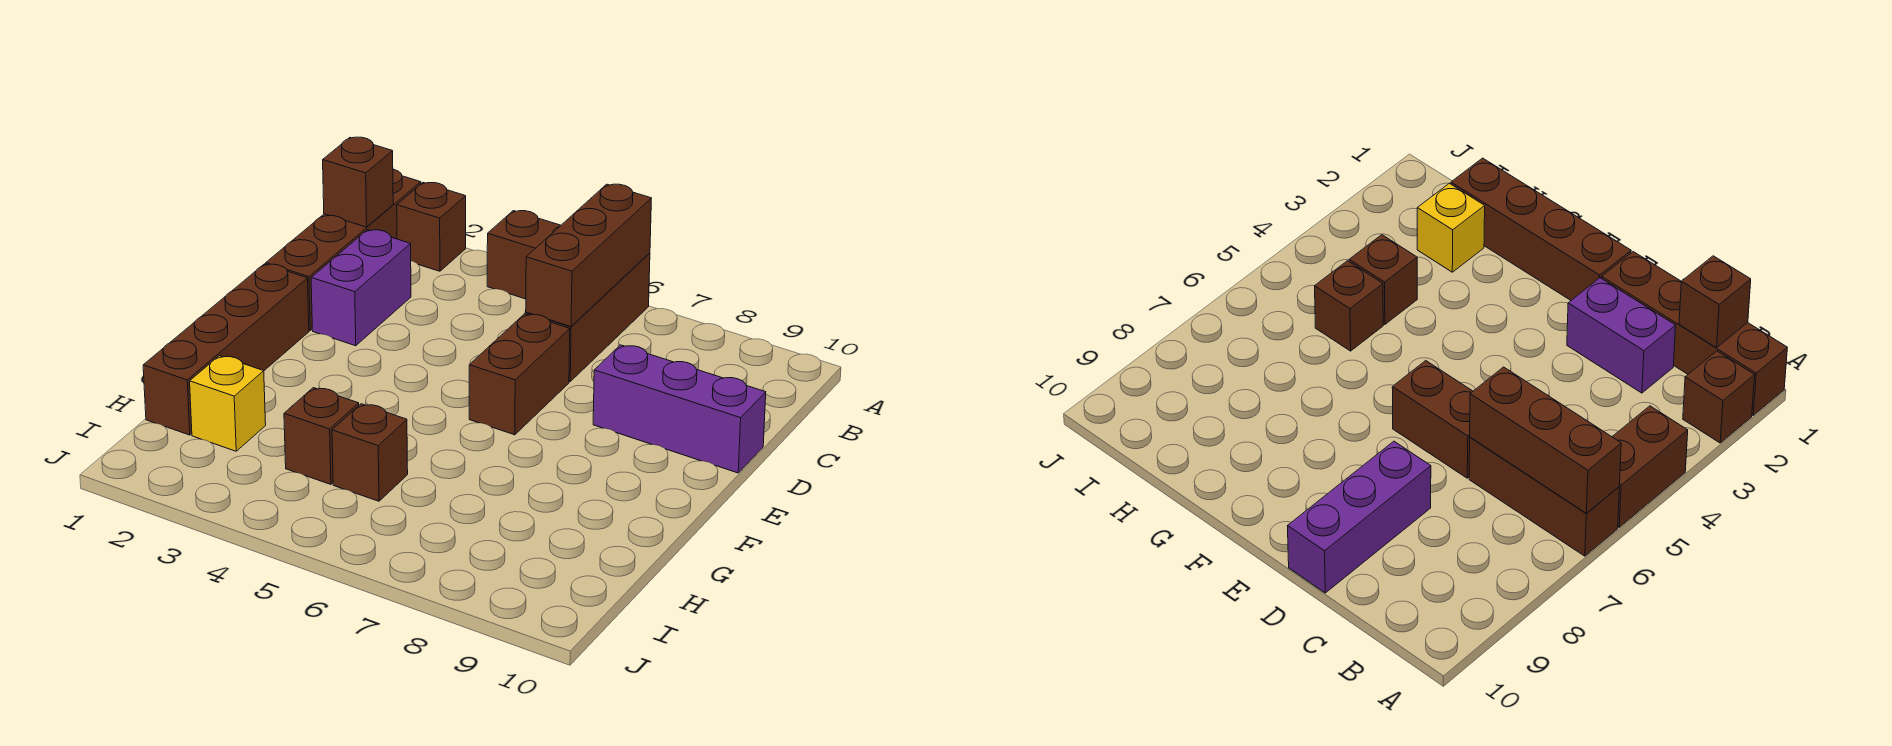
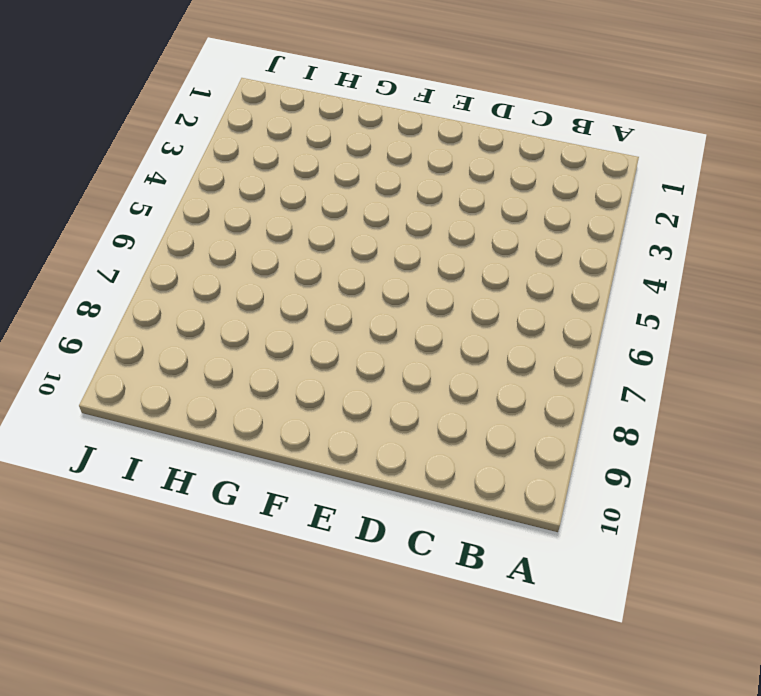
none -> brown brick A1:D1 level 1
none -> brown brick A2 level 1
none -> brown brick A4:A5 level 1

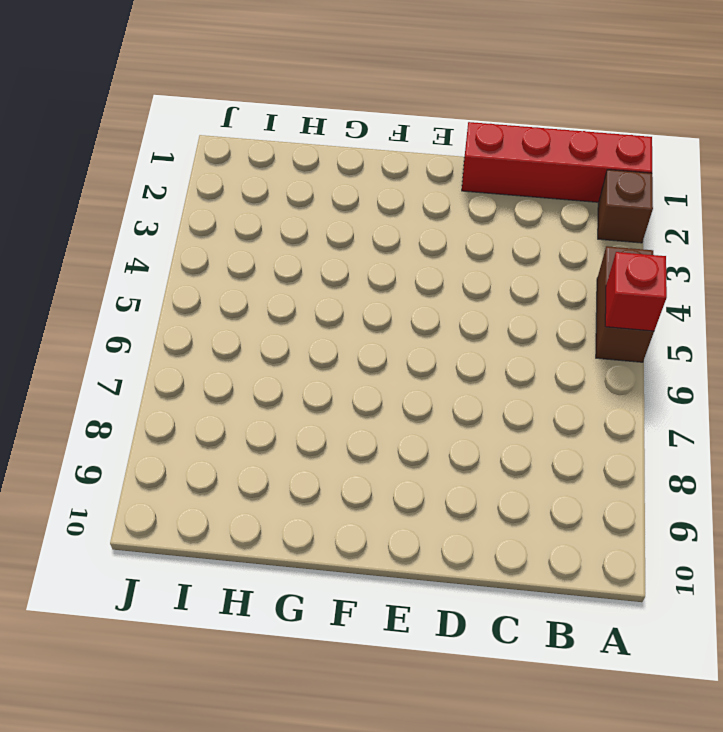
red brick A1:D1 level 1 -> brown brick A1:D1 level 1
red brick A5 level 2 -> none
none -> brown brick A6:C6 level 1
none -> purple brick C2:D2 level 1
none -> brown brick D6:E6 level 1

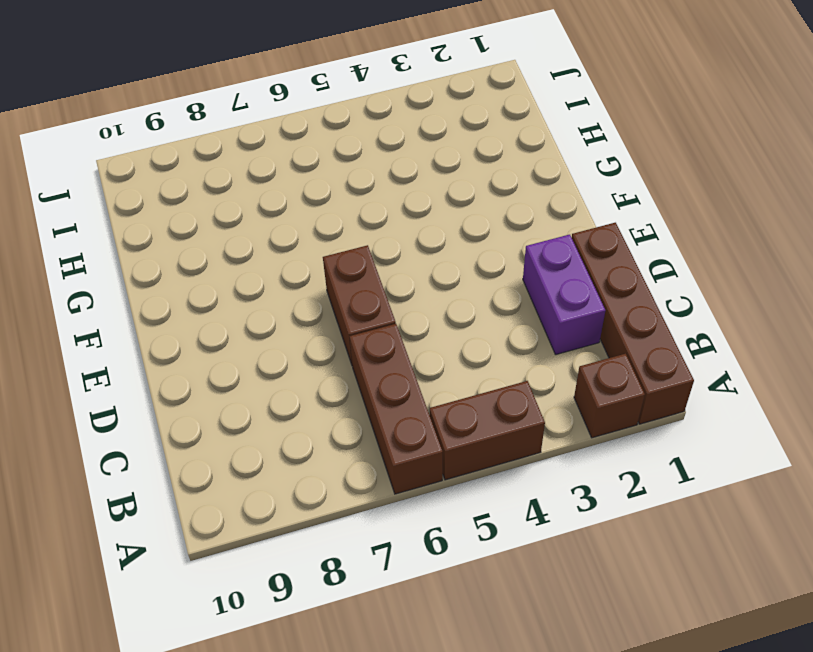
none -> purple brick D8:D10 level 1
none -> brown brick E1:H1 level 1
none -> yellow brick H2 level 1

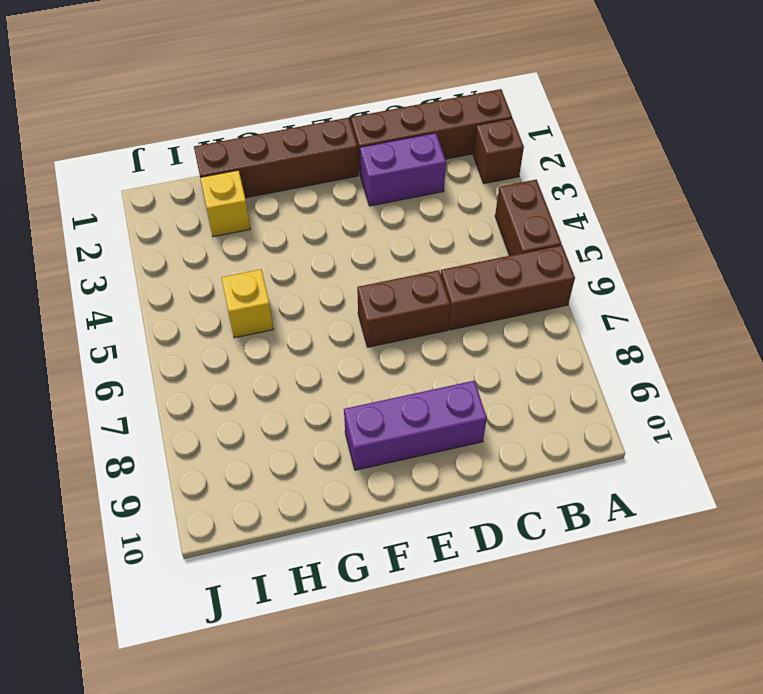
purple brick D9:F9 level 1 -> purple brick D8:D10 level 1
yellow brick H5 level 1 -> brown brick H5 level 1
none -> brown brick H4 level 1
none -> brown brick A6:C6 level 2
none -> brown brick B1 level 2

